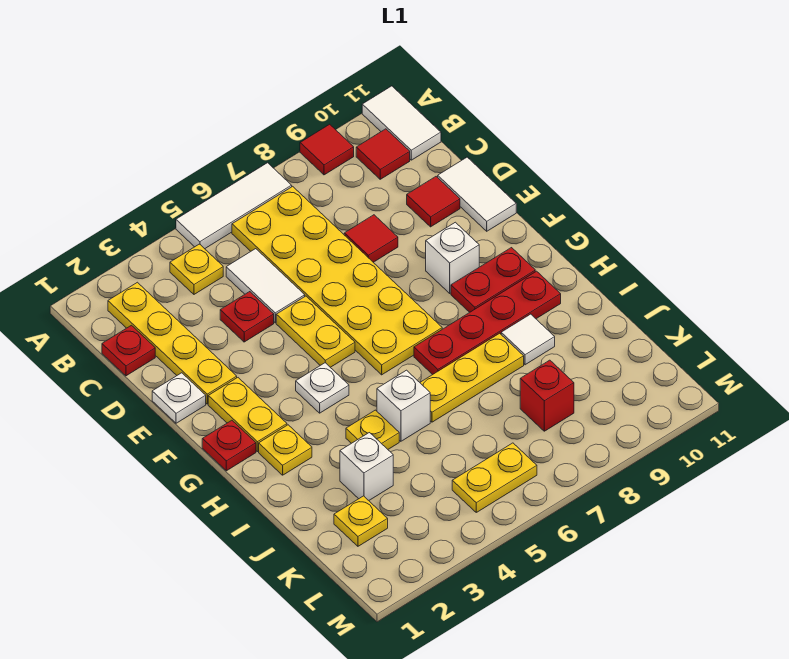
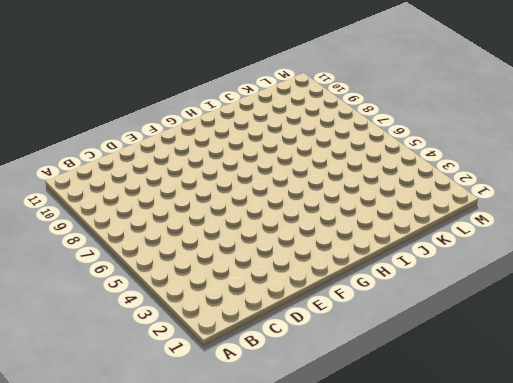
none -> white tile A5:A7 level 1
none -> red tile A9 level 1
none -> white tile A11:B11 level 1
none -> yellow plate B2:E2 level 1

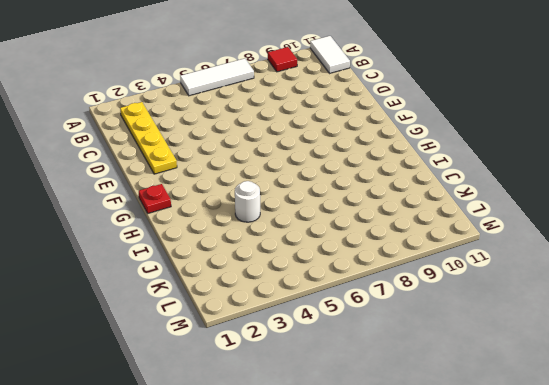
white round brick I4 level 1 -> yellow plate I4 level 1
none -> yellow plate B4 level 1
none -> yellow plate B6:G7 level 1
none -> red tile B10 level 1
none -> red plate C1 level 1

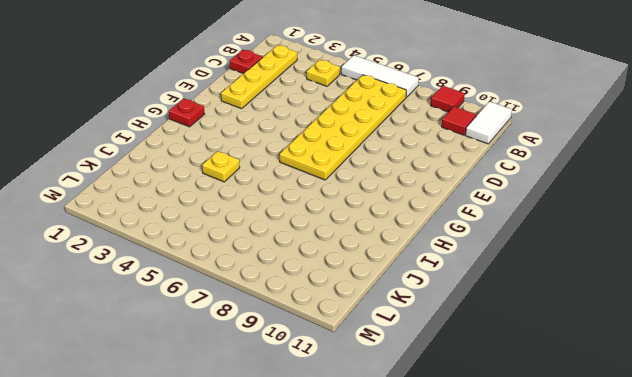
none -> white tile C5:D5 level 1
none -> red plate D4 level 1
none -> red tile D8 level 1
none -> red tile D10 level 1

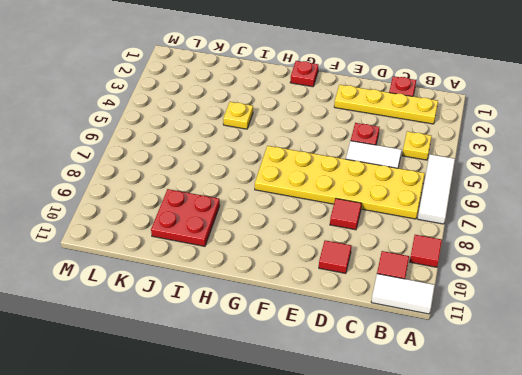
red plate I9:J10 level 1 -> white tile I9 level 1
none -> white tile D11:E11 level 1
none -> white plate E1 level 1
none -> yellow plate E5:F5 level 1
none -> yellow plate F2:G2 level 1

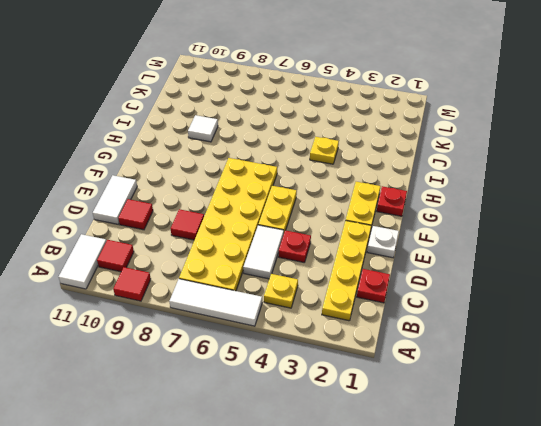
none -> white brick F9 level 1
none -> white plate G4 level 1
none -> red plate G9:G10 level 1
none -> yellow plate H2 level 1

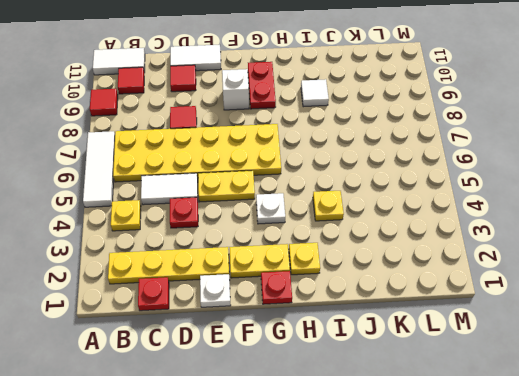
none -> red plate H7:H10 level 1
none -> white brick I5 level 1
none -> yellow plate I6:I8 level 1
none -> white brick J3 level 1

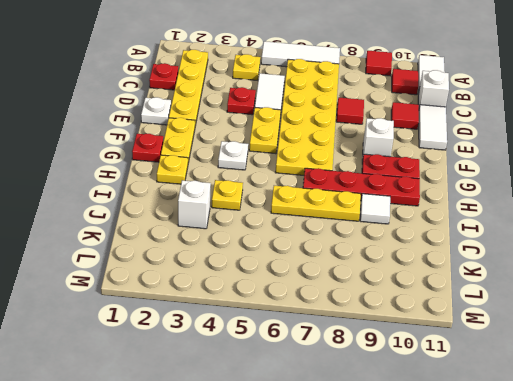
white brick C11 level 1 -> white brick I5 level 1
none -> yellow plate K2 level 1
none -> red brick K8 level 1
none -> yellow plate L5:L6 level 1

